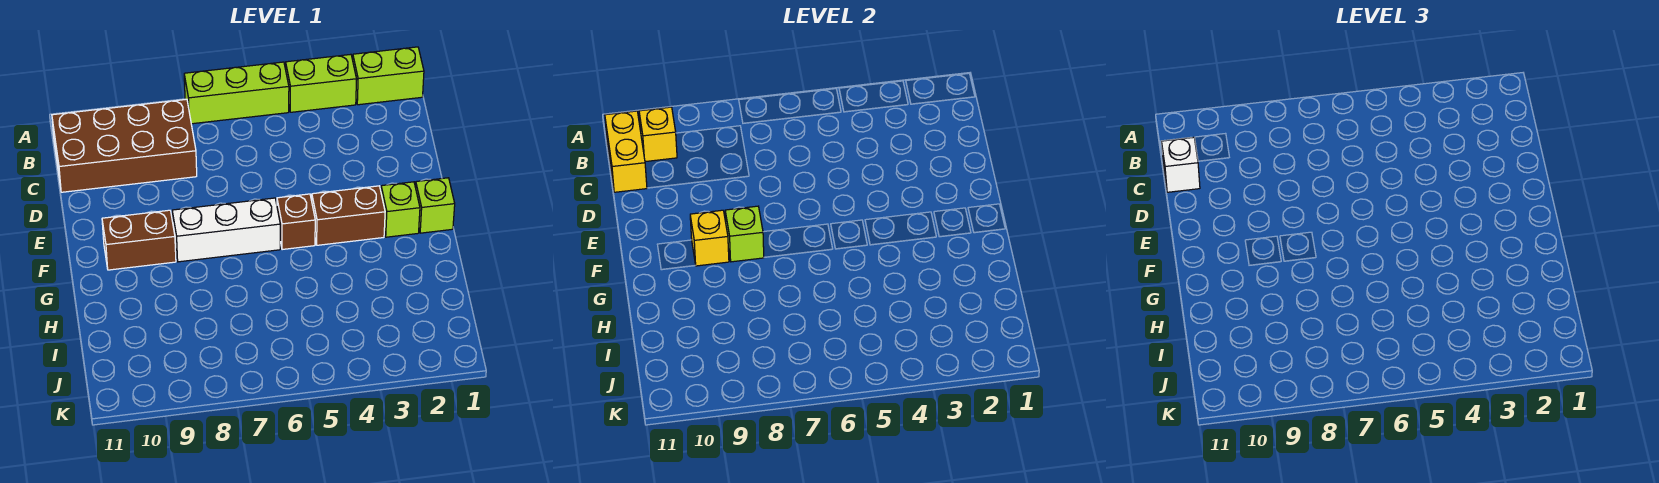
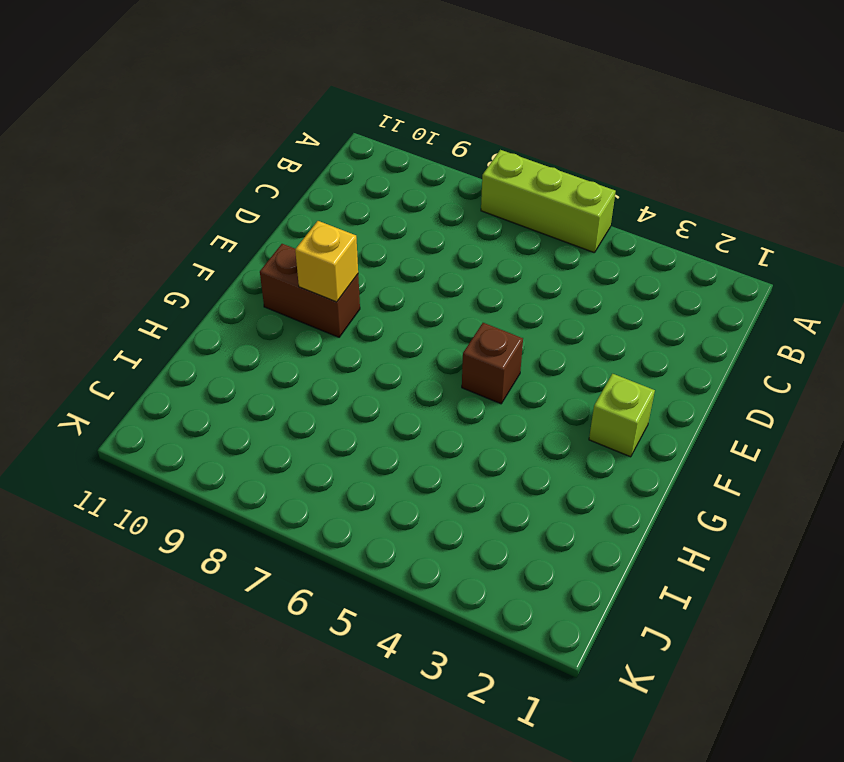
none -> lime brick A1:A2 level 1
none -> lime brick A3:A4 level 1
none -> brown brick B8:C11 level 1

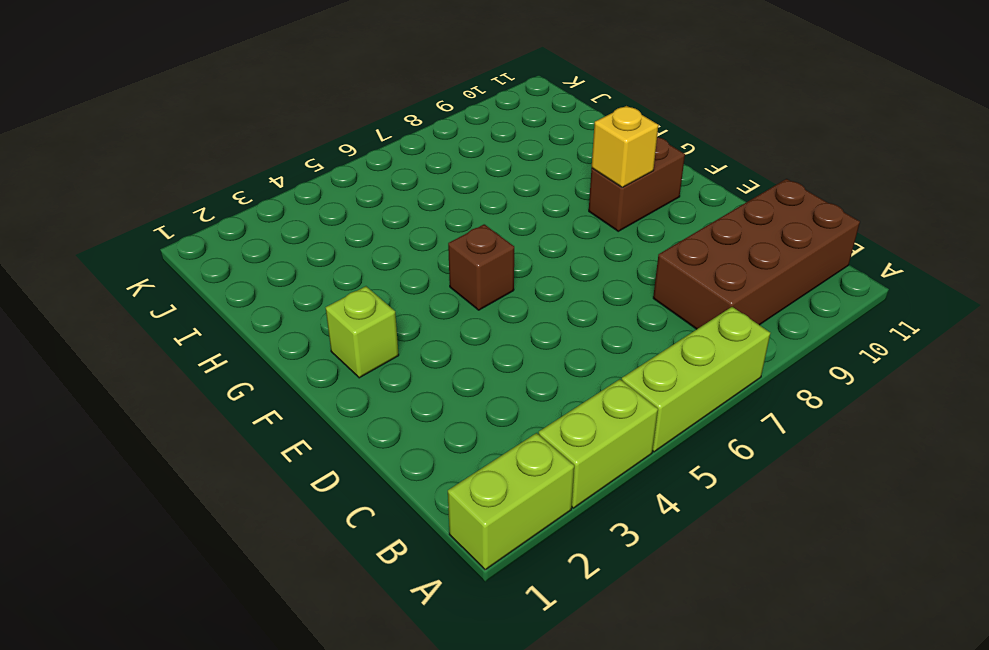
none -> lime brick F1 level 1
none -> brown brick F3:F4 level 1
none -> white brick F6:F8 level 1

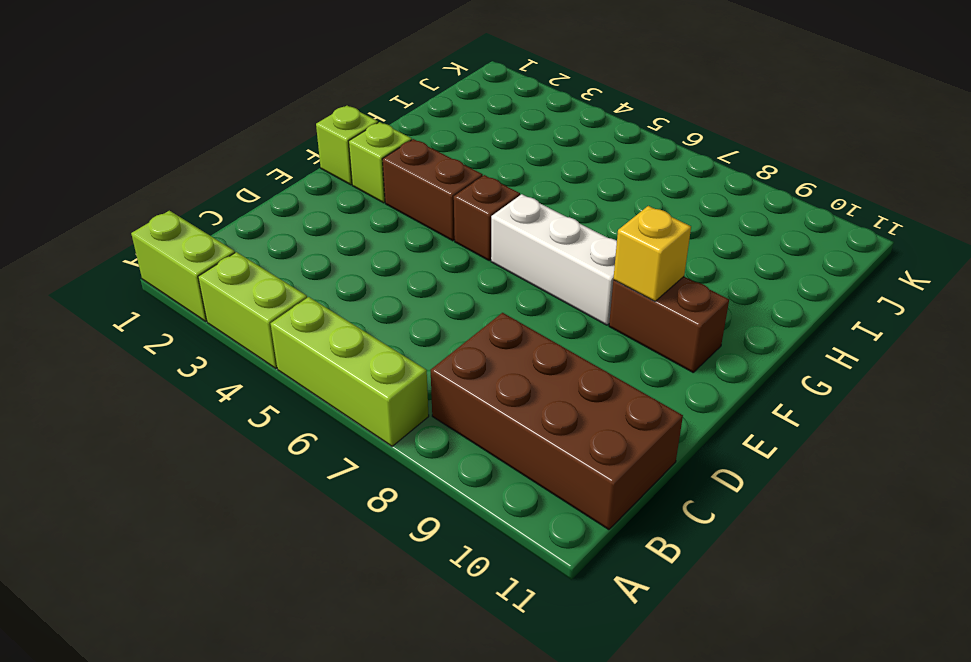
none -> yellow brick B10 level 2
none -> yellow brick B11:C11 level 2
none -> lime brick F8 level 2

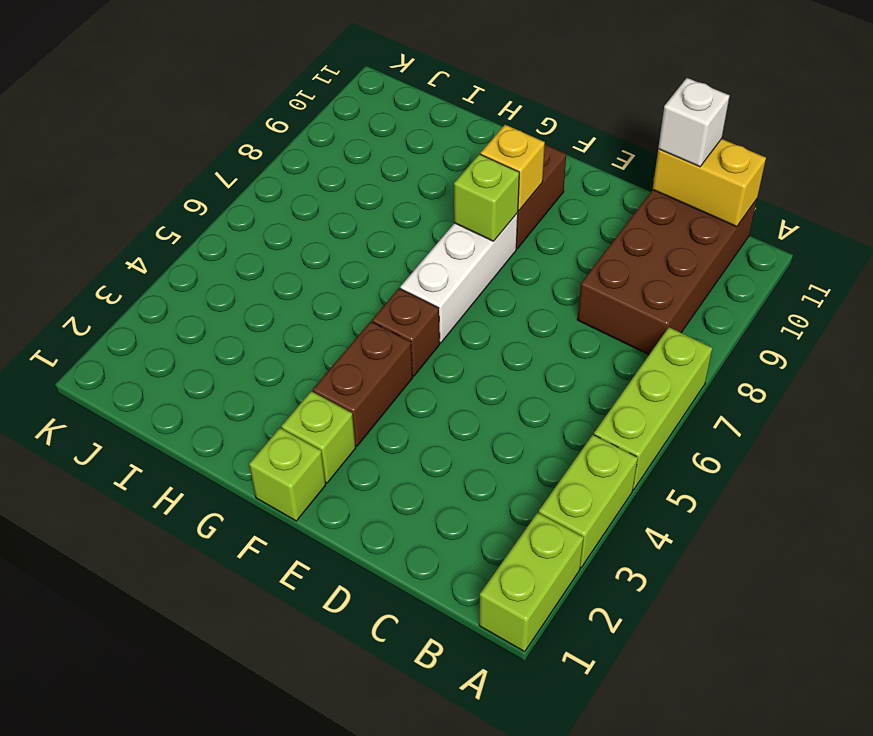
none -> yellow brick B10 level 2

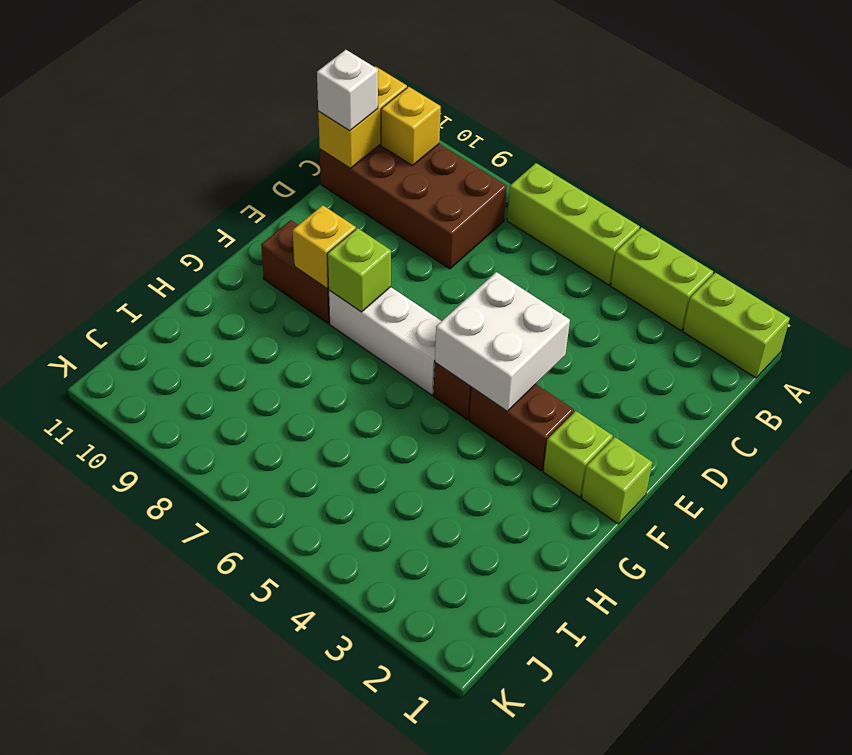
white brick E4:F5 level 2 -> none

